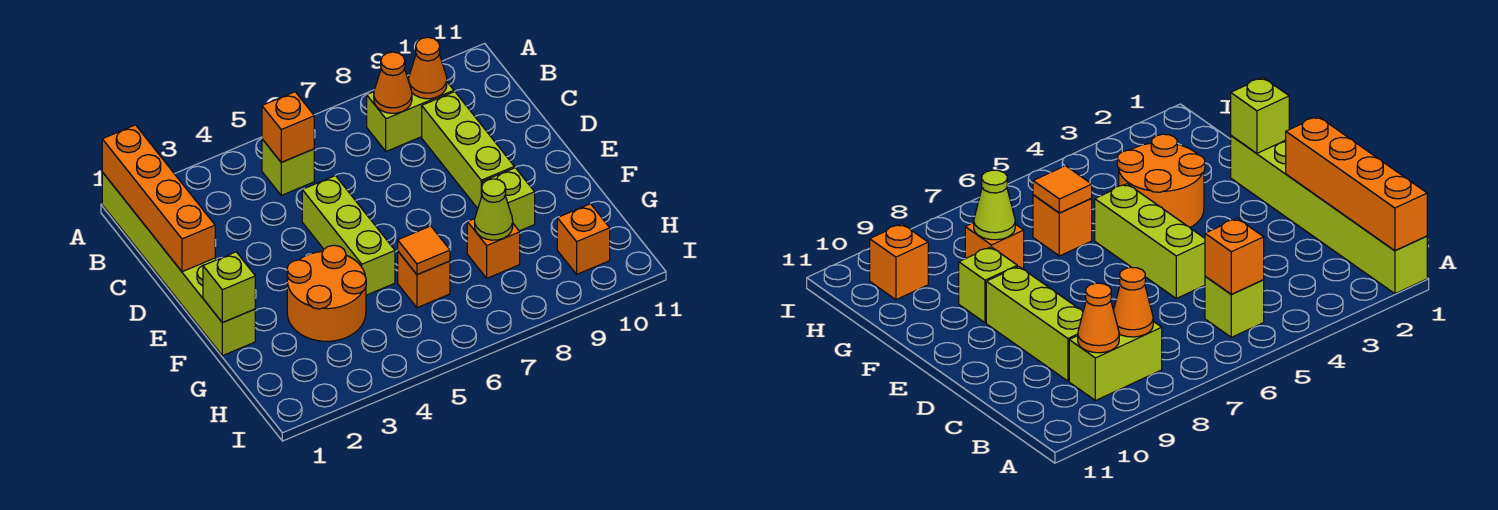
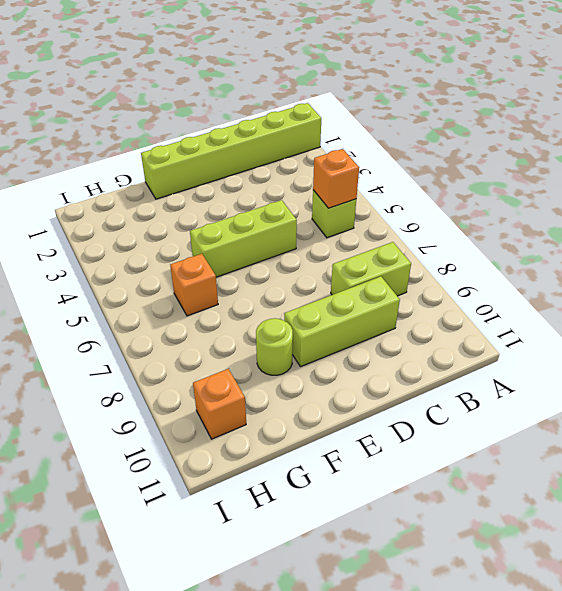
lime brick B8:C8 level 1 -> lime brick B8:B9 level 1
lime round brick F9 level 1 -> lime brick F9 level 1
none -> orange round brick F3:G4 level 1
none -> orange brick G8 level 1
none -> orange brick A1:D1 level 2

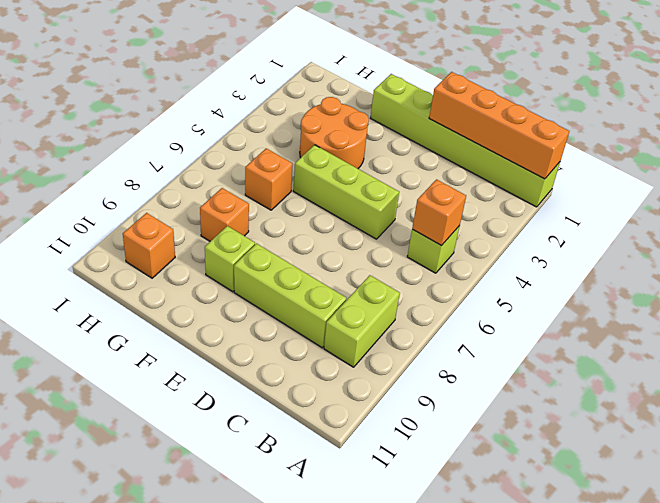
none -> orange cone B8 level 2
none -> orange cone B9 level 2
none -> lime brick F1 level 2

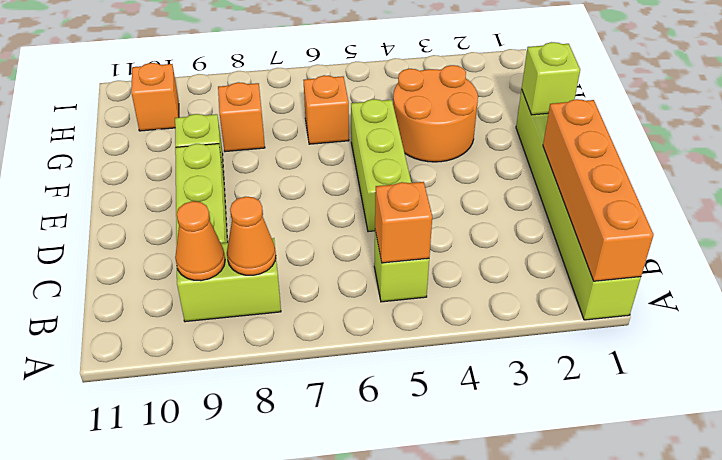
none -> orange tile G6 level 2
none -> lime cone G8 level 2

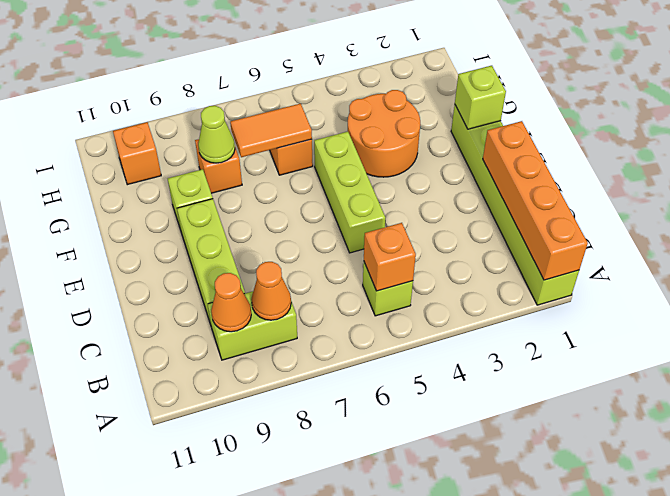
orange tile G6:G7 level 2 -> orange tile G6 level 2

